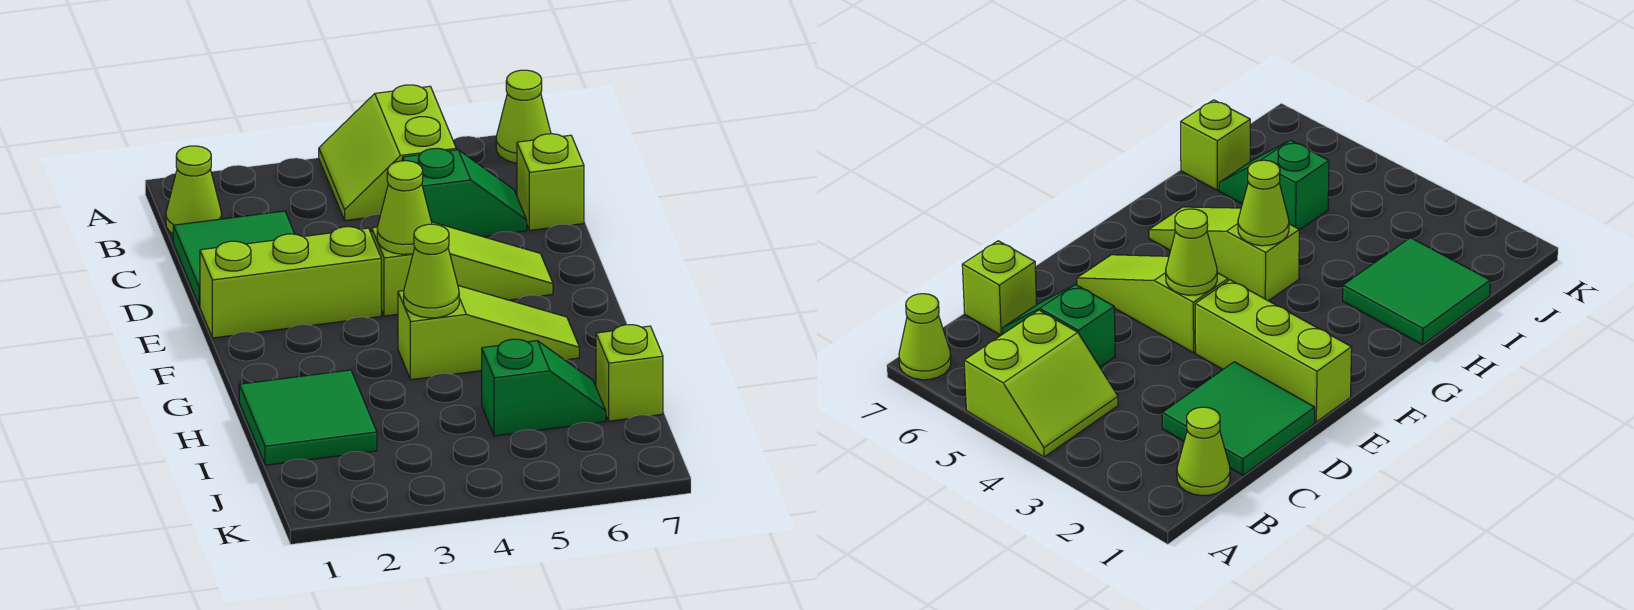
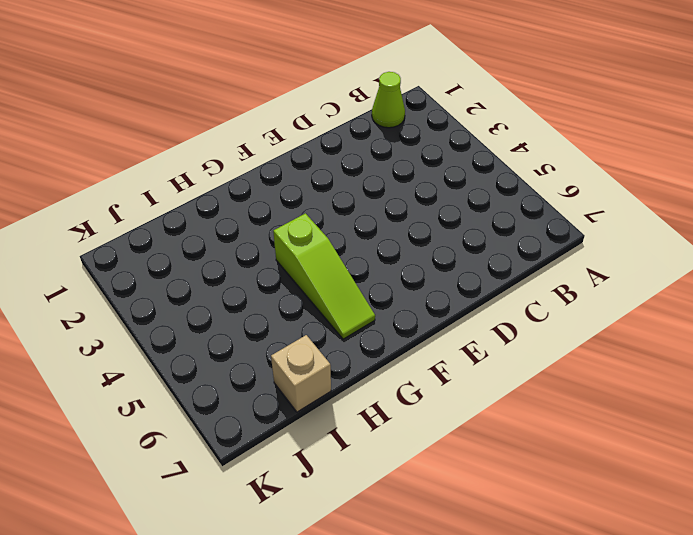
tan brick I7 level 1 -> lime brick I7 level 1
none -> lime slope A4:B5 level 1 top 5
none -> lime cone A7 level 1
none -> green tile C1:D2 level 1

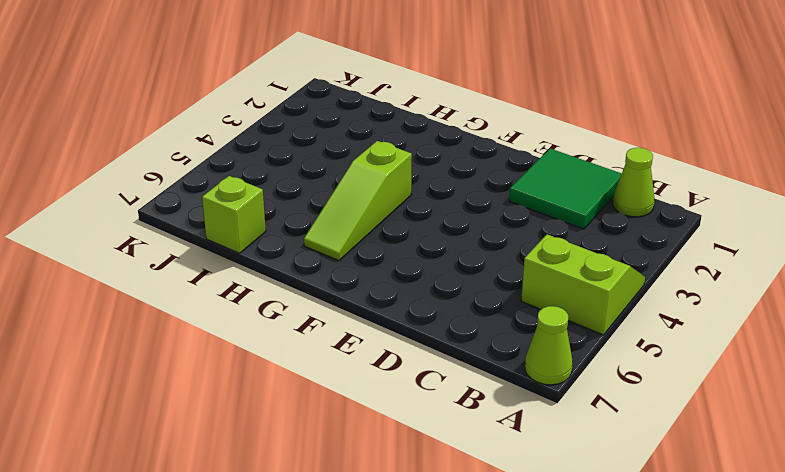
none -> green slope C5:C6 level 1 top 5
none -> lime brick C7 level 1
none -> lime brick E1:E3 level 1

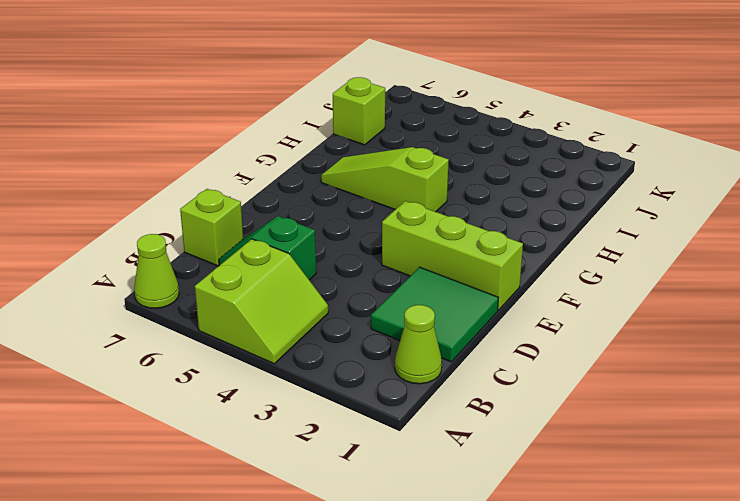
none -> lime slope E4:E6 level 1 top 4
none -> green tile H1:I2 level 1
none -> green slope I5:I6 level 1 top 5

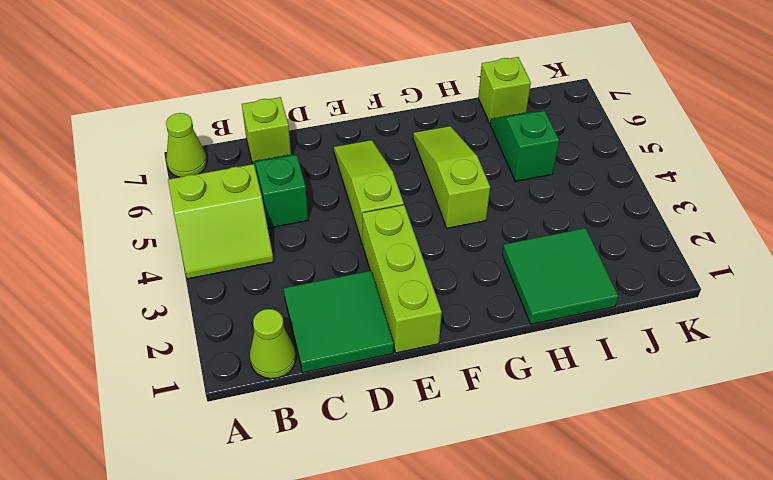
none -> lime cone E4 level 2
none -> lime cone G4 level 2

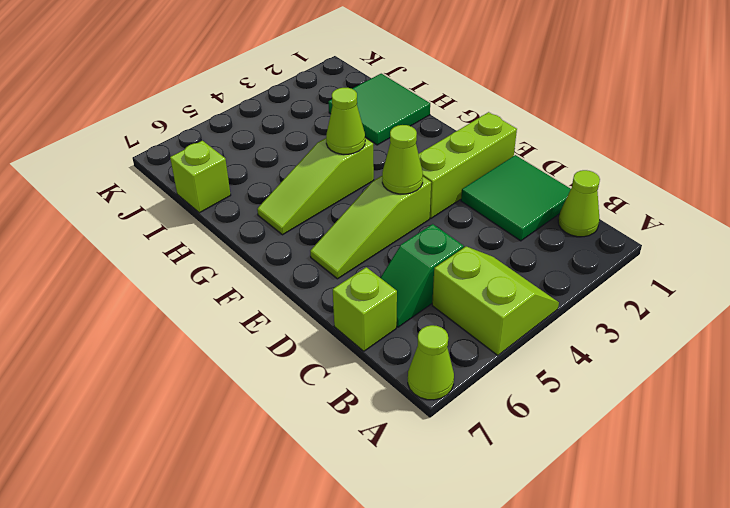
none -> green slope I5:I6 level 1 top 5

